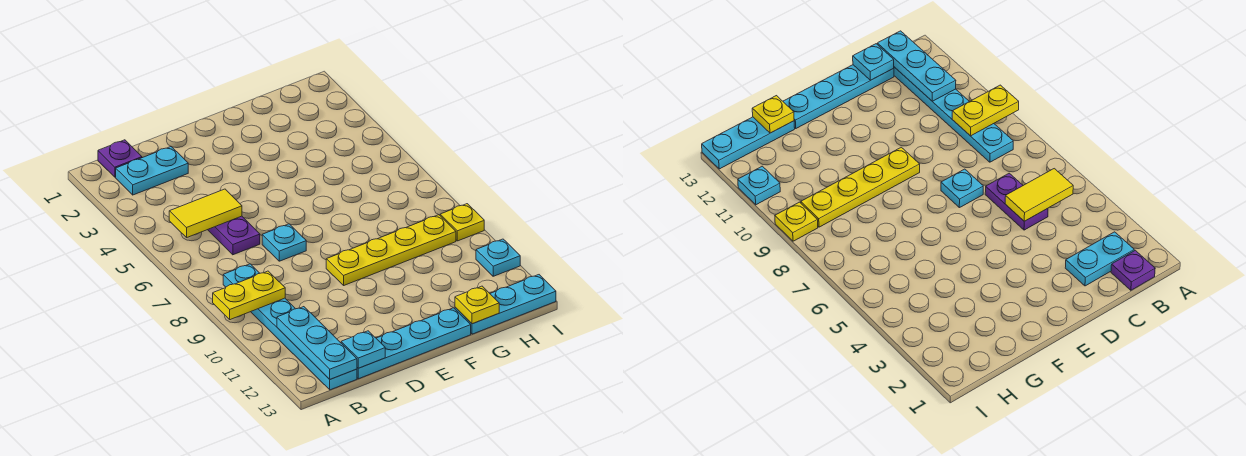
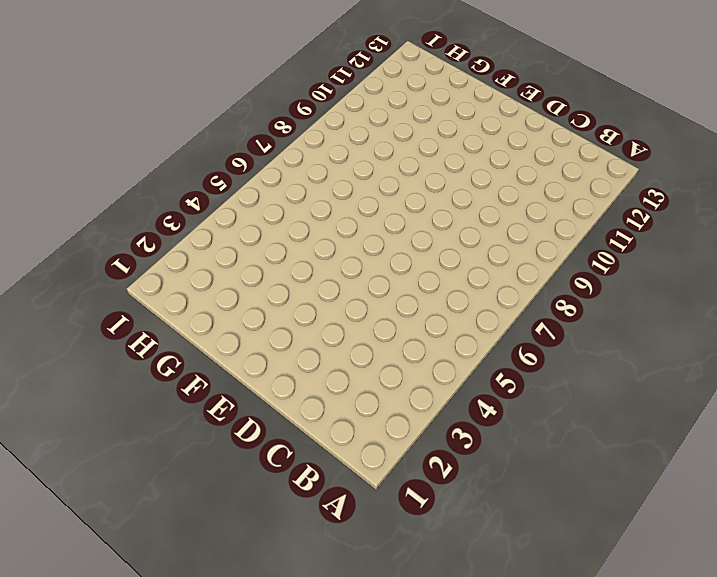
none -> purple plate B1 level 1
none -> cyan plate B2:C2 level 1
none -> cyan plate B8:B13 level 1

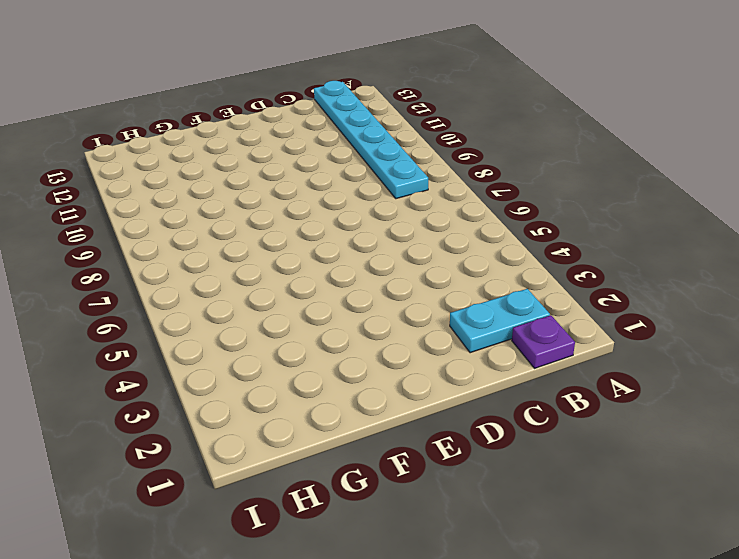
none -> purple plate C5:C6 level 1
none -> cyan plate C13:F13 level 1
none -> cyan plate D7 level 1

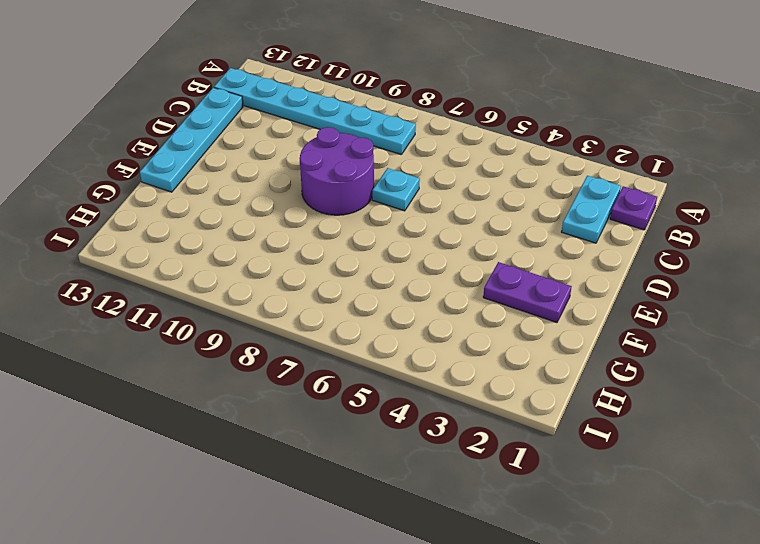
purple round brick D8:E9 level 1 -> yellow plate E9:H9 level 1
purple plate F2:F3 level 1 -> purple plate C5:C6 level 1
none -> cyan plate G13:I13 level 1
none -> yellow plate I9 level 1
none -> cyan plate I11 level 1

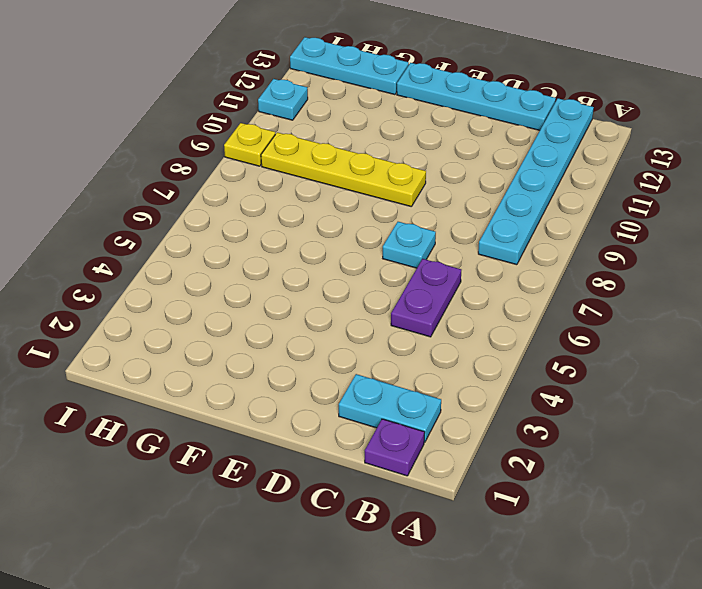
none -> yellow plate A9:B9 level 2
none -> yellow tile B5:C5 level 2
none -> cyan plate B11:B13 level 2

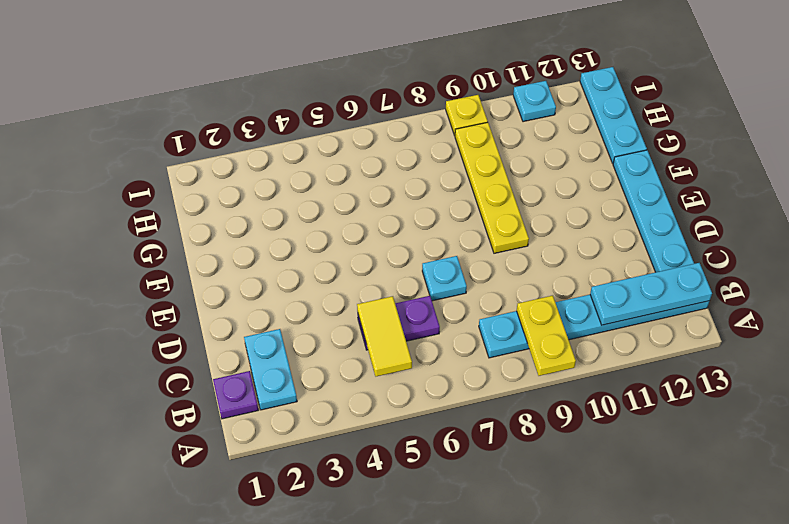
none -> cyan plate C13 level 2
none -> yellow plate G13 level 2

